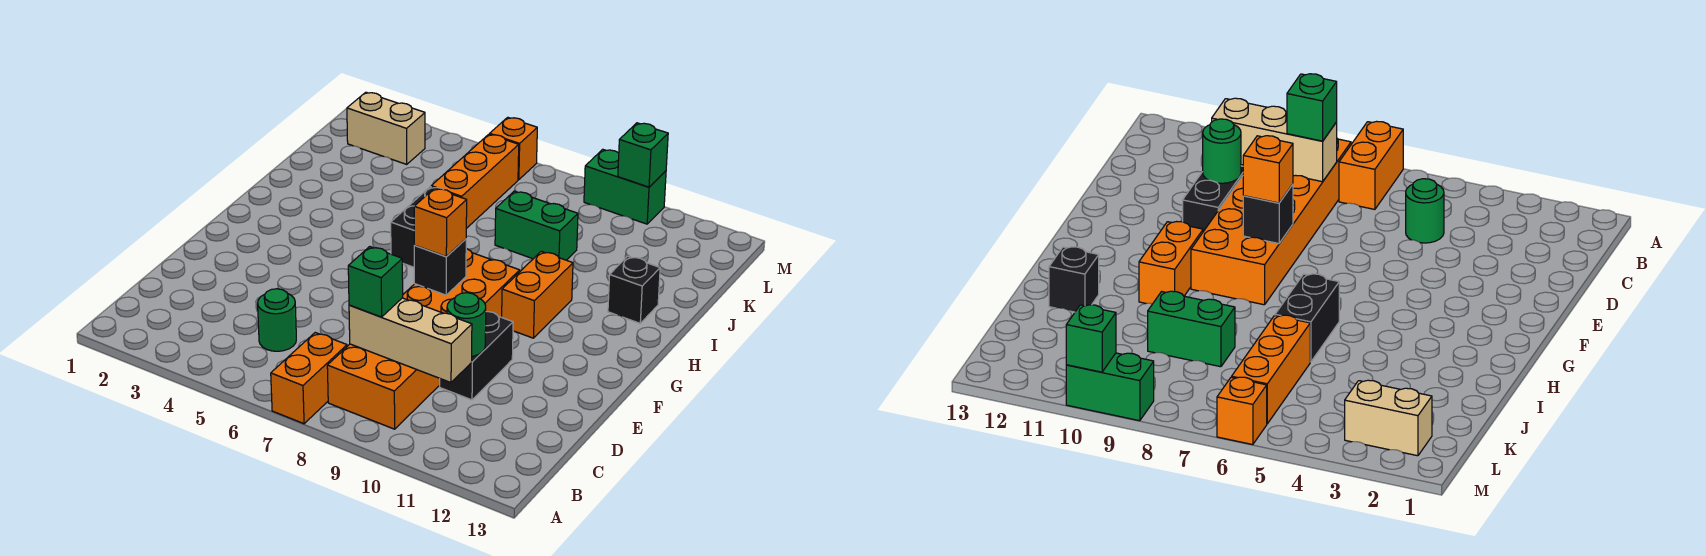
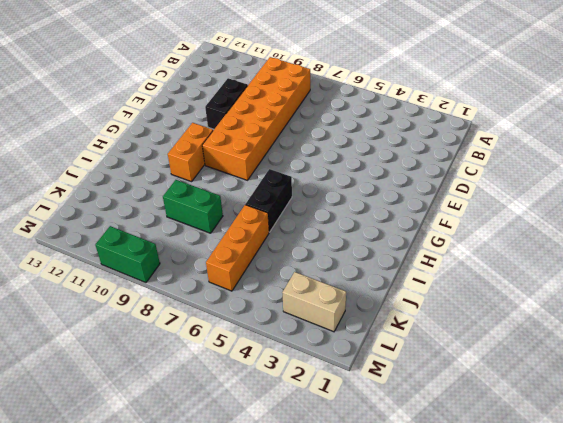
none -> orange brick A7:B7 level 1
none -> green round brick C5 level 1
none -> black brick I12 level 1

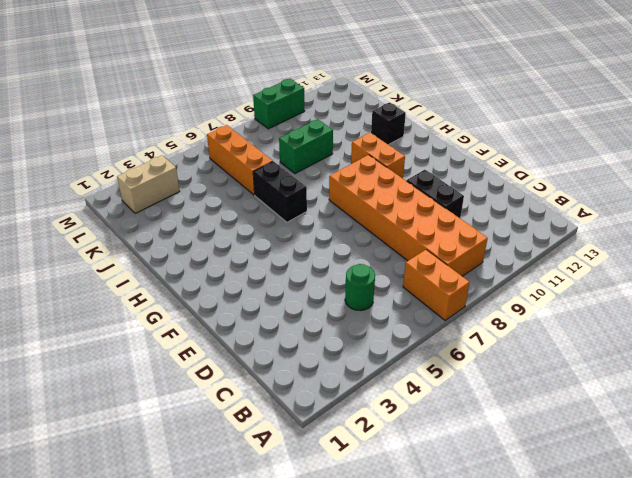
none -> orange brick M6 level 1
none -> tan brick C8:C10 level 2
none -> green round brick D10 level 2

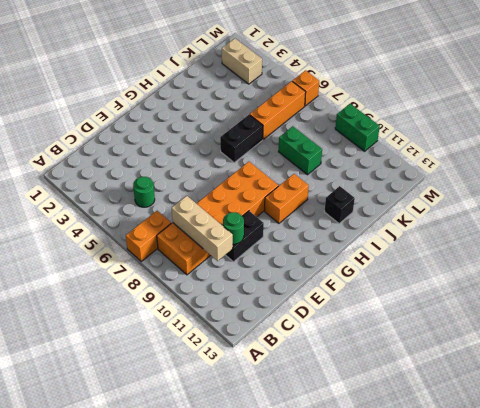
none -> black brick F8 level 2
none -> green brick M10 level 2
none -> green brick C8 level 3

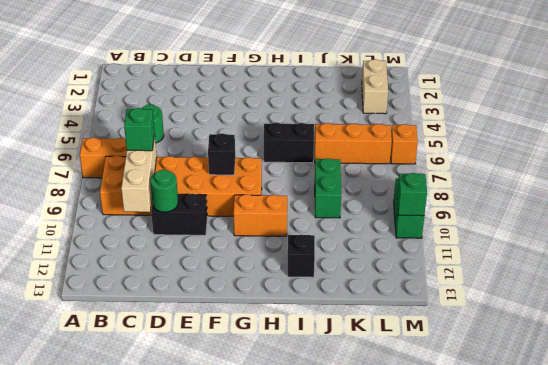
none -> orange brick F8 level 3

